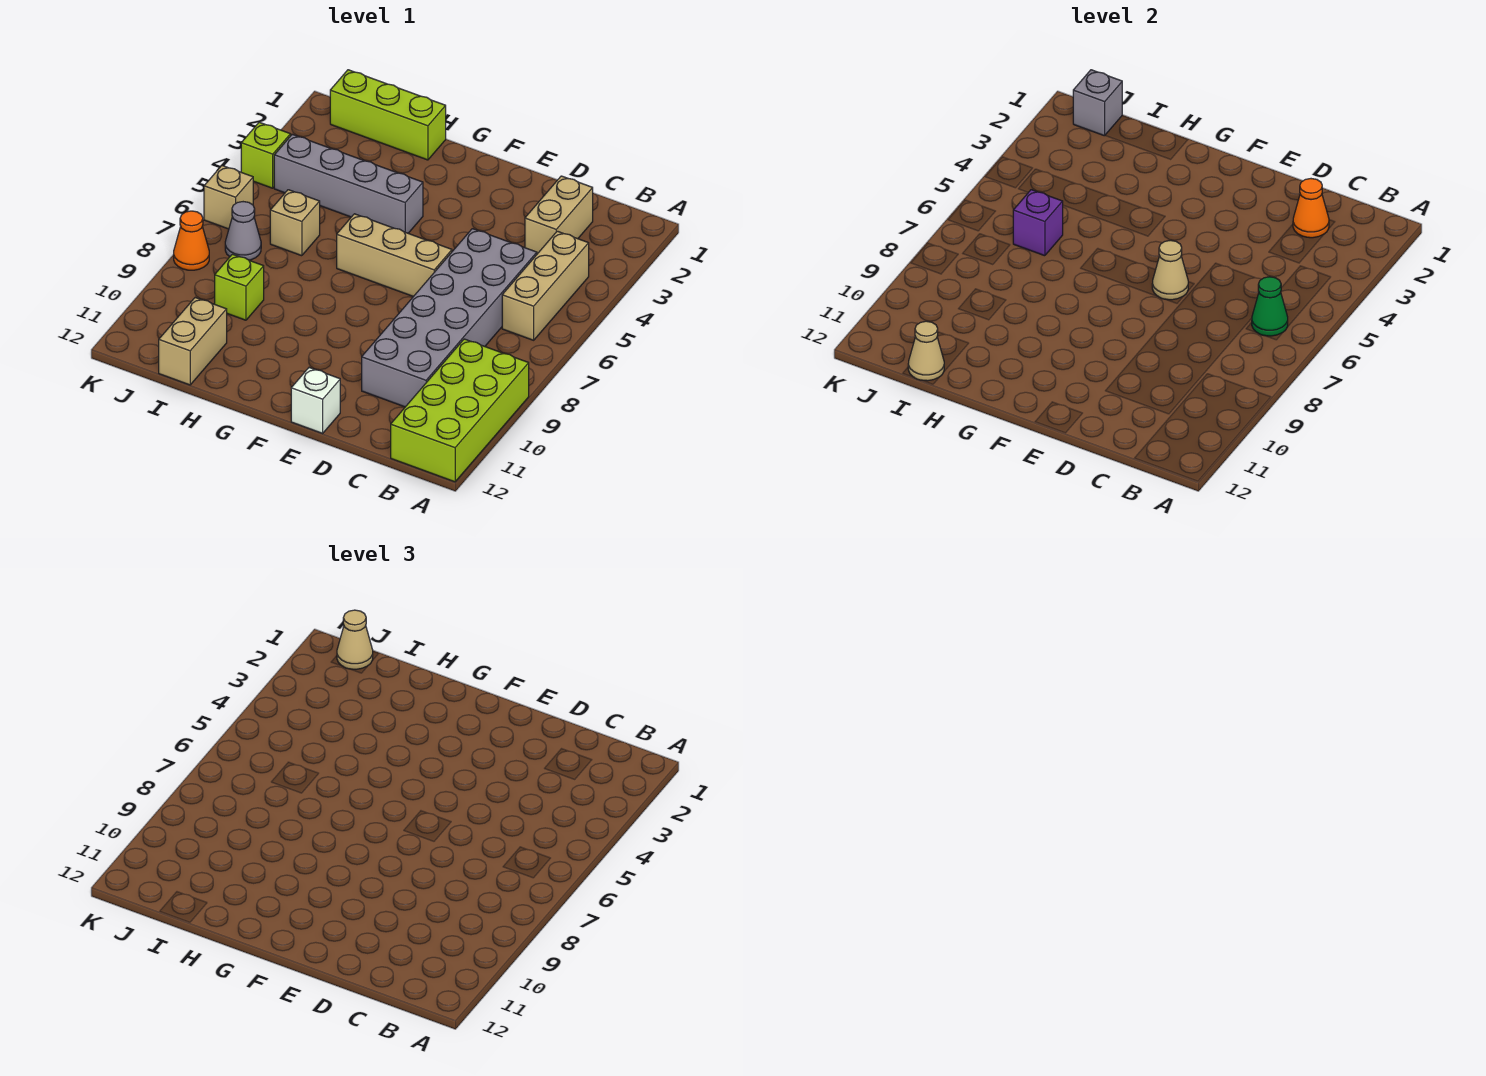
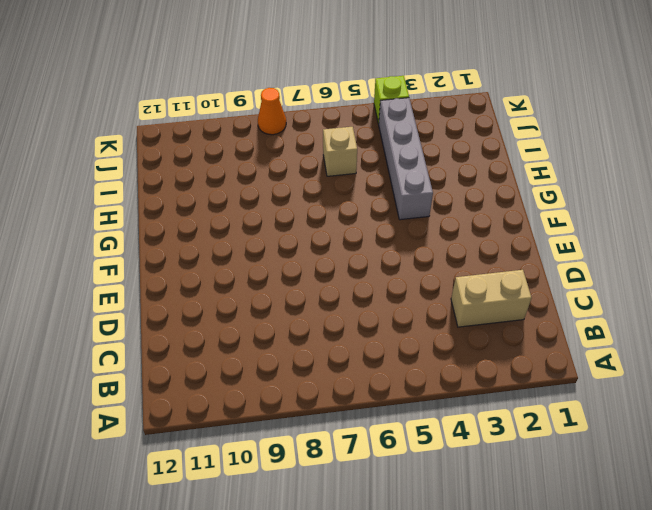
none -> lime brick A9:B12 level 1
none -> tan brick B4:B6 level 1
none -> grey brick C5:D10 level 1

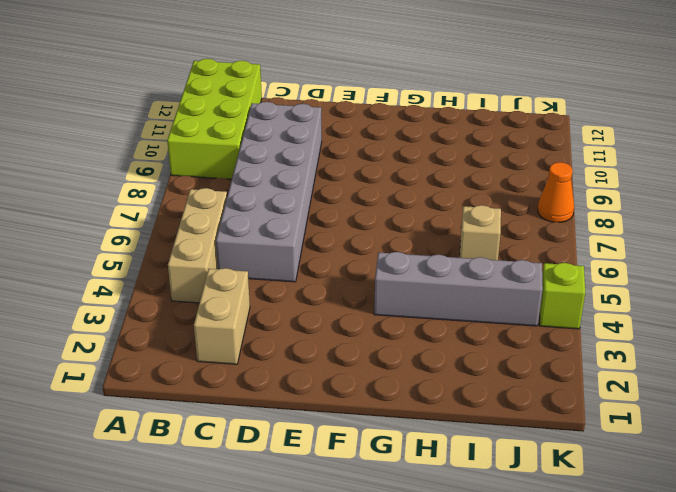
none -> tan brick E6:G6 level 1
none -> white brick E12 level 1
none -> lime brick H1:J1 level 1

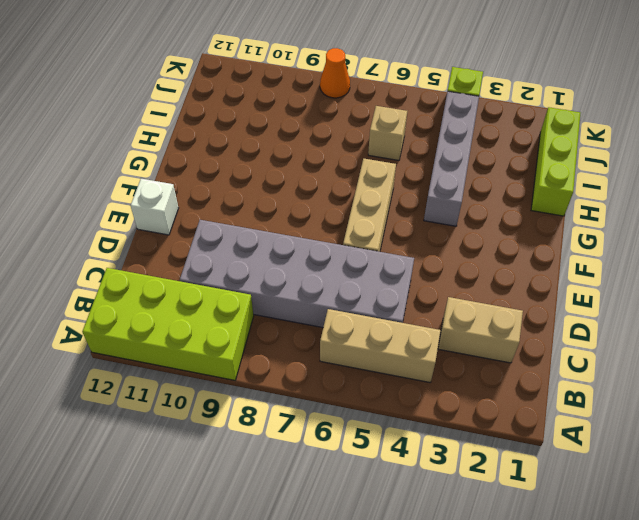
none -> lime brick I9 level 1
none -> tan brick I11:I12 level 1
none -> grey cone J7 level 1

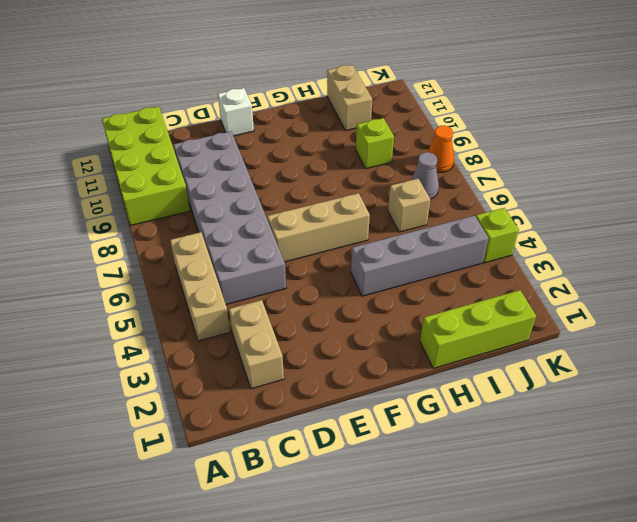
none -> tan brick K6 level 1
none -> green cone B6 level 2
none -> orange cone C2 level 2

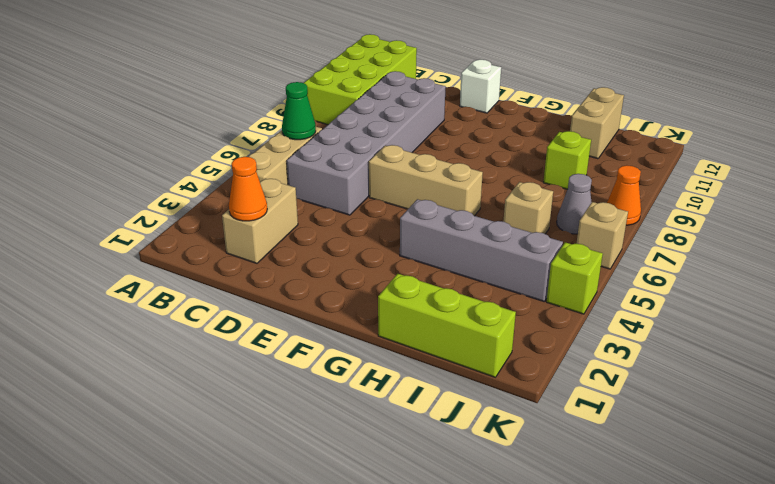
none -> tan cone E6 level 2
none -> purple brick I6 level 2
none -> tan cone I12 level 2

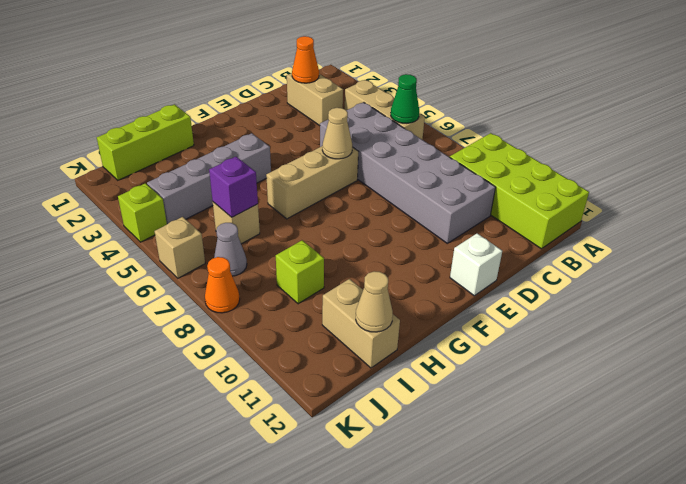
none -> grey brick J1 level 2
none -> tan cone J1 level 3

